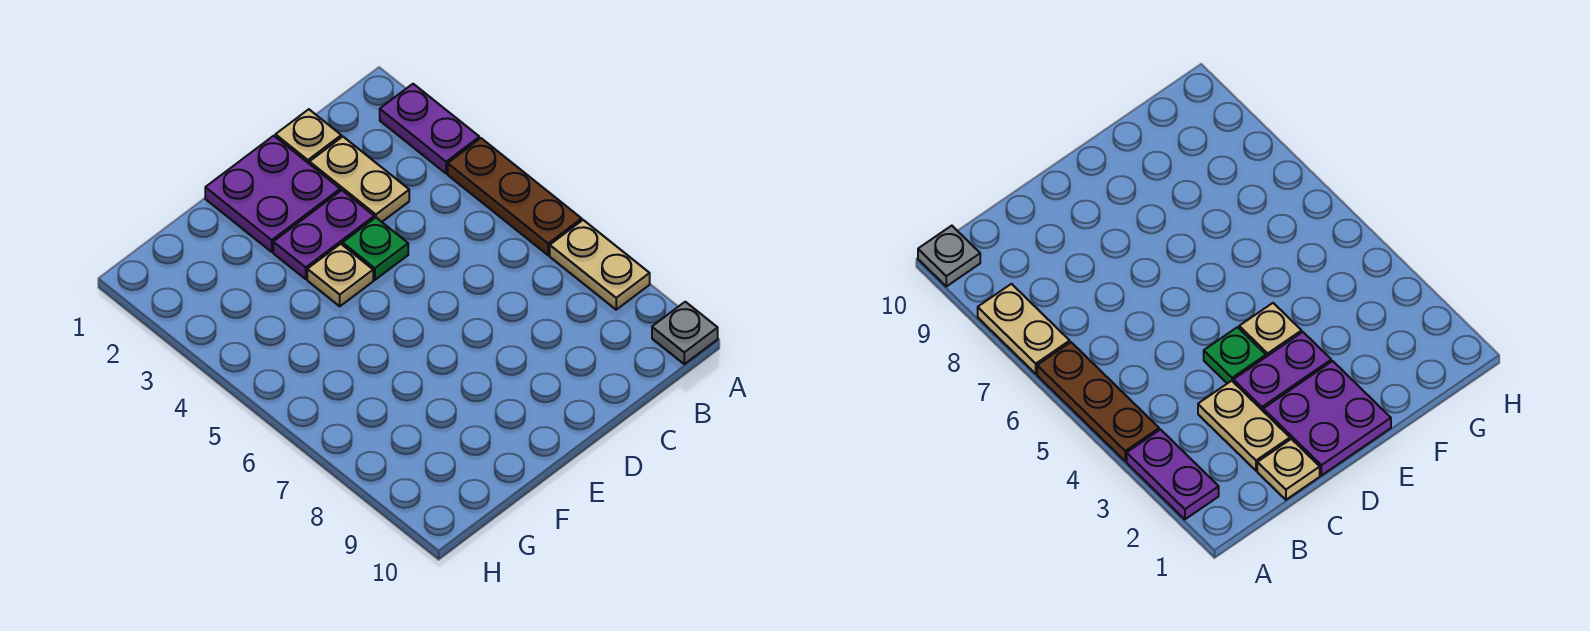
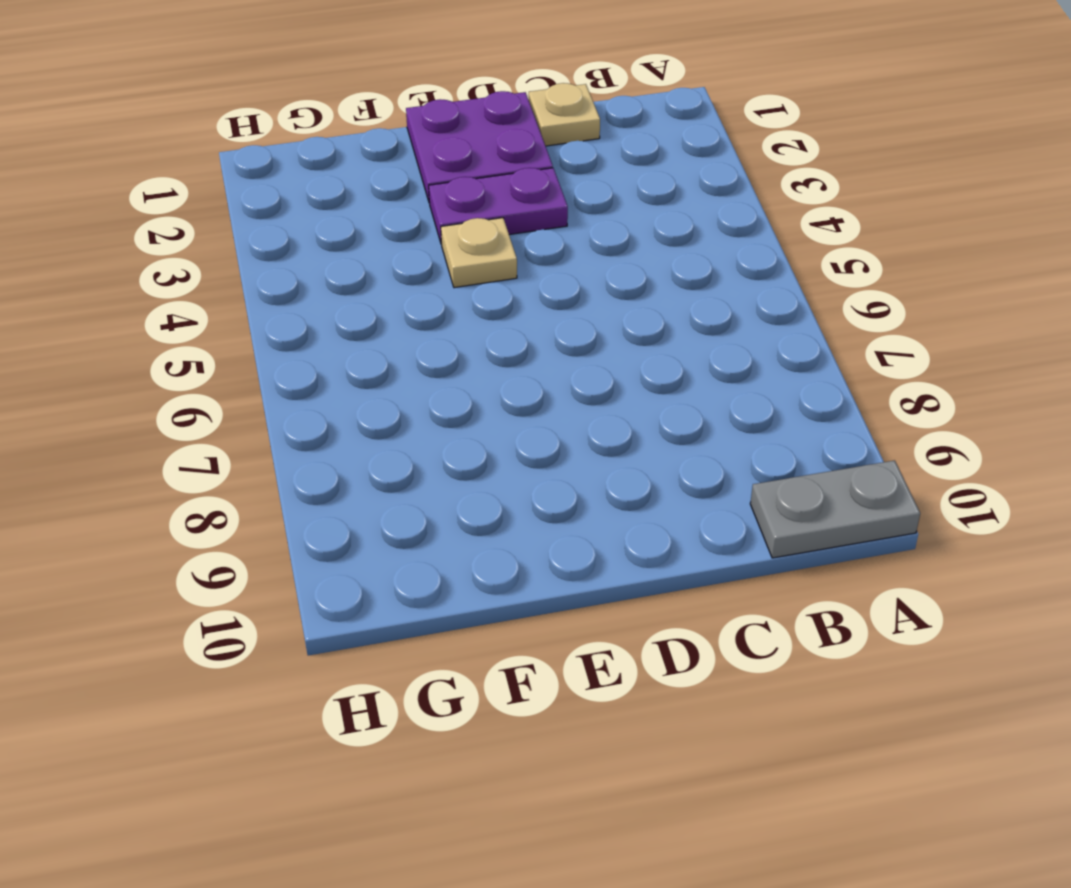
grey plate A10:B10 level 1 -> grey plate A10 level 1
none -> purple plate A2:A3 level 1
none -> brown plate A4:A6 level 1

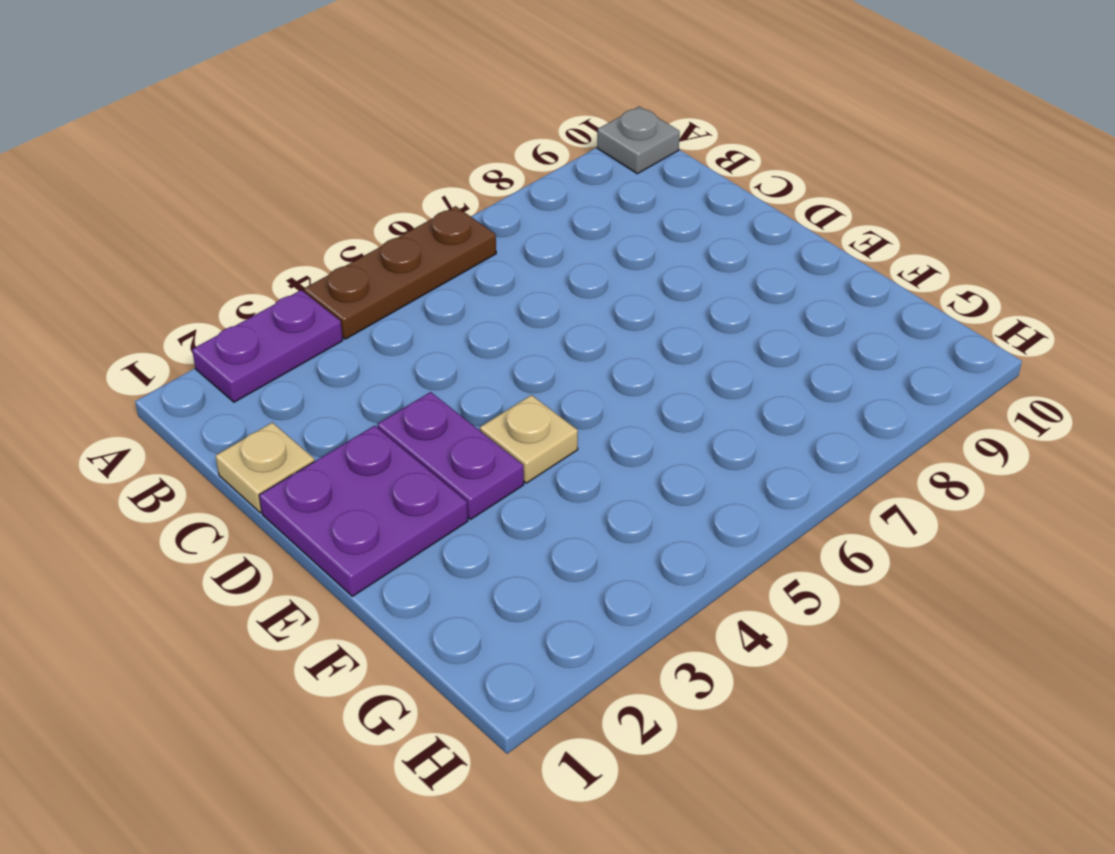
none -> tan plate A7:A8 level 1
none -> tan plate C2:C3 level 1

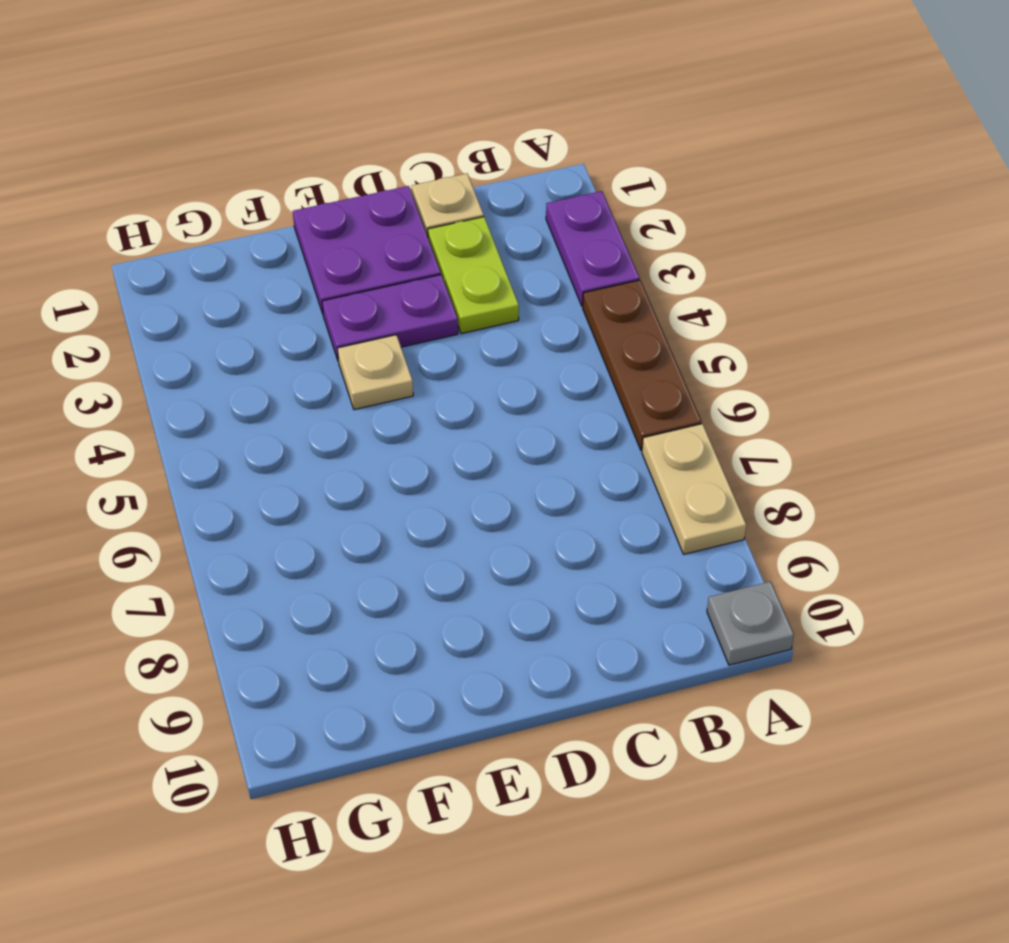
lime plate C2:C3 level 1 -> tan plate C2:C3 level 1
none -> green plate D4 level 1

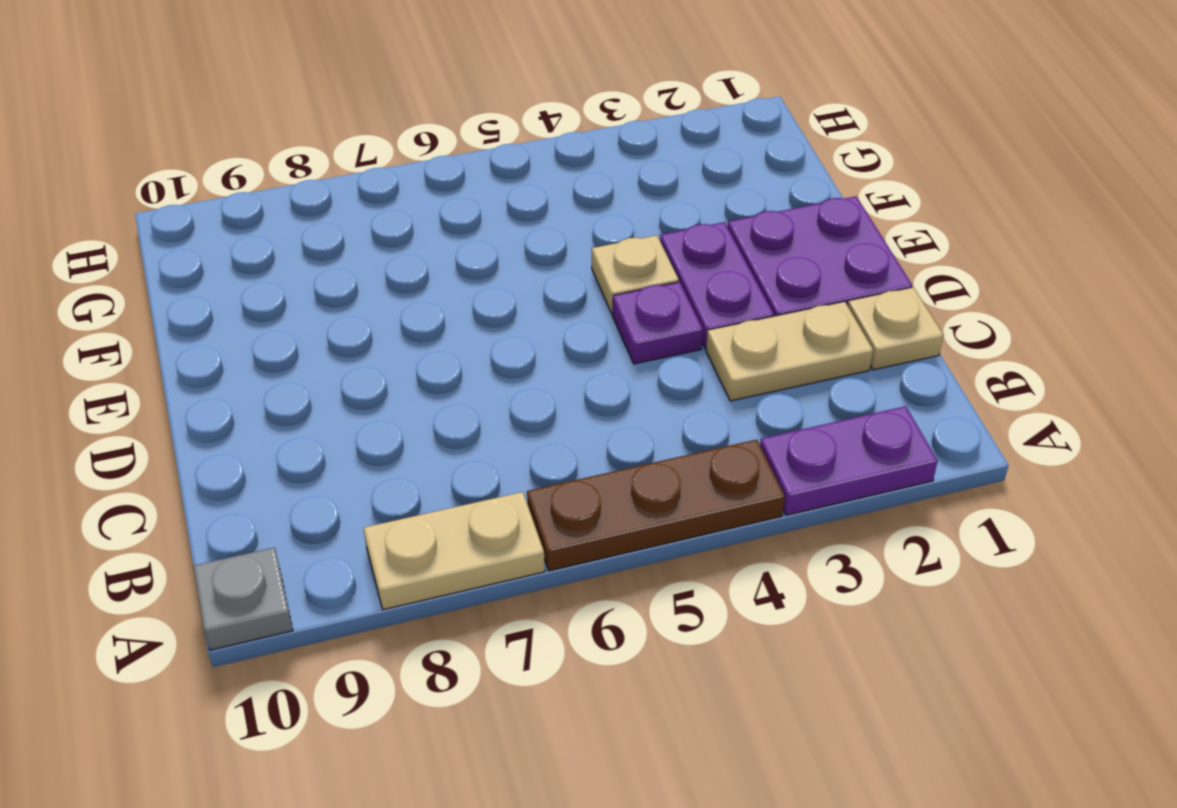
purple plate D4 level 1 -> green plate D4 level 1

